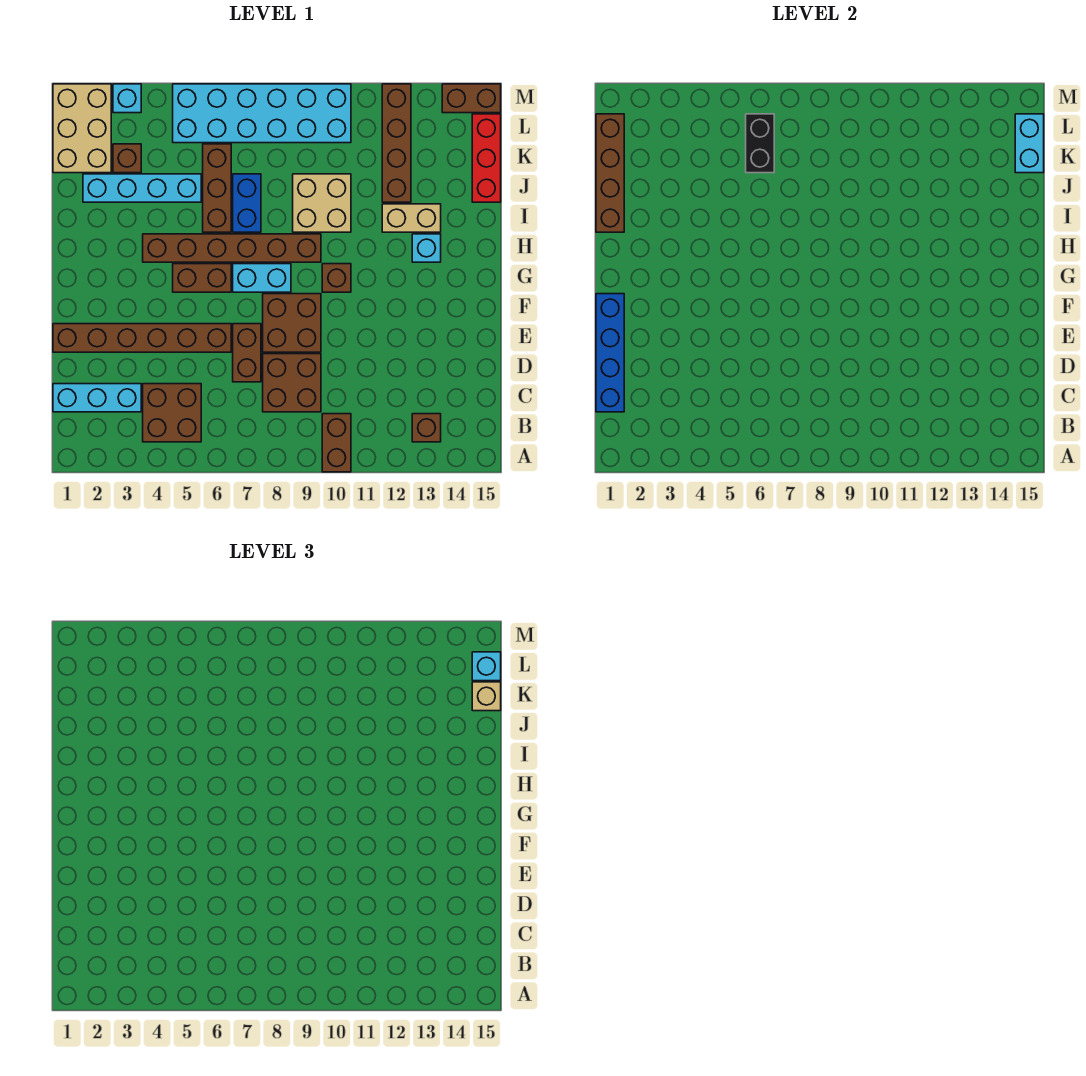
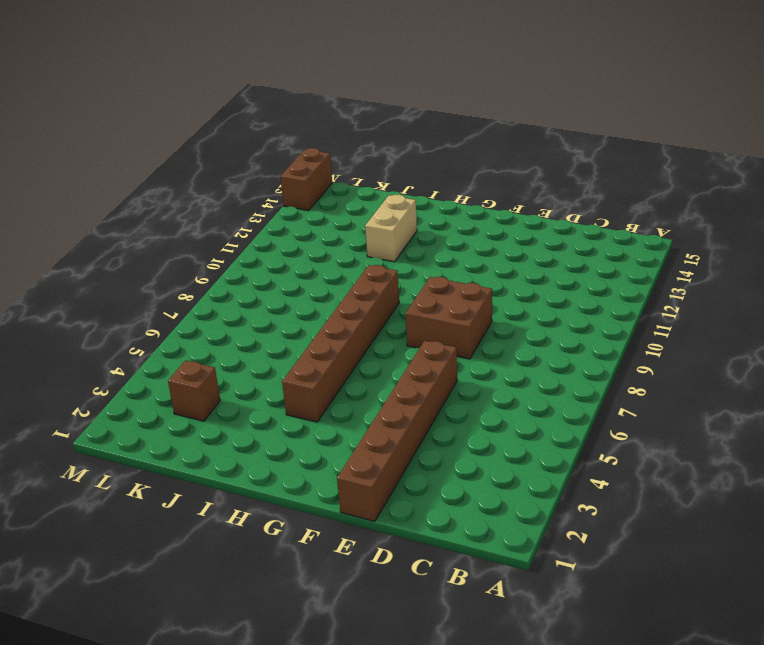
none -> brown brick A10:B10 level 1
none -> brown brick B4:C5 level 1
none -> brown brick B13 level 1
none -> cyan brick C1:C3 level 1

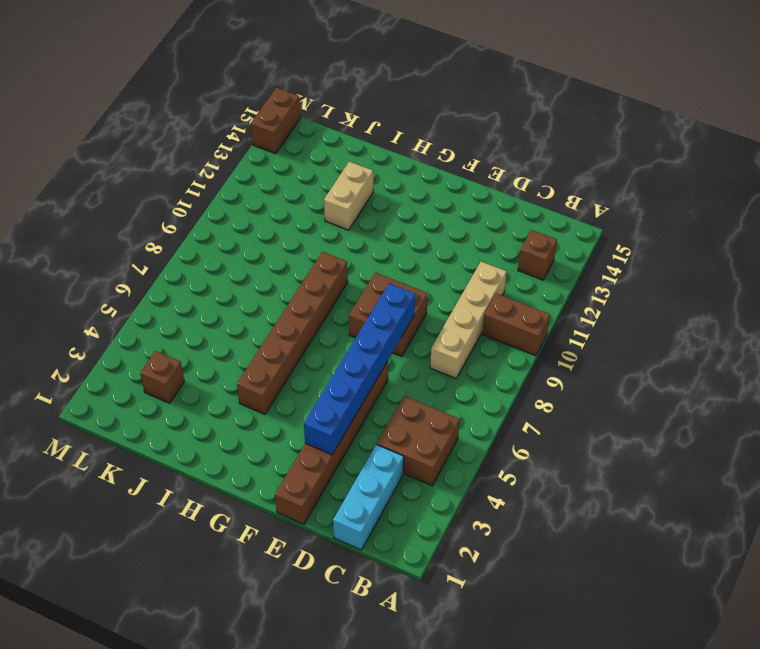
tan brick C8:C11 level 1 -> brown brick C8:D9 level 1
blue brick E3:E8 level 2 -> none
none -> brown brick D7:E7 level 1
none -> brown brick G5:G6 level 1
none -> cyan brick G7:G8 level 1
none -> brown brick G10 level 1

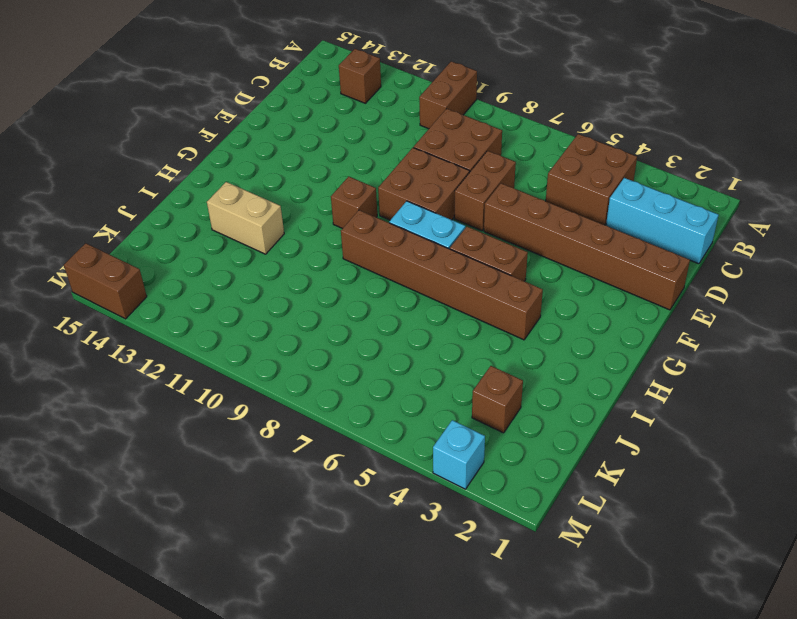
none -> cyan brick H13 level 1
none -> brown brick I6:K6 level 1
none -> blue brick I7:J7 level 1
none -> tan brick I9:J10 level 1

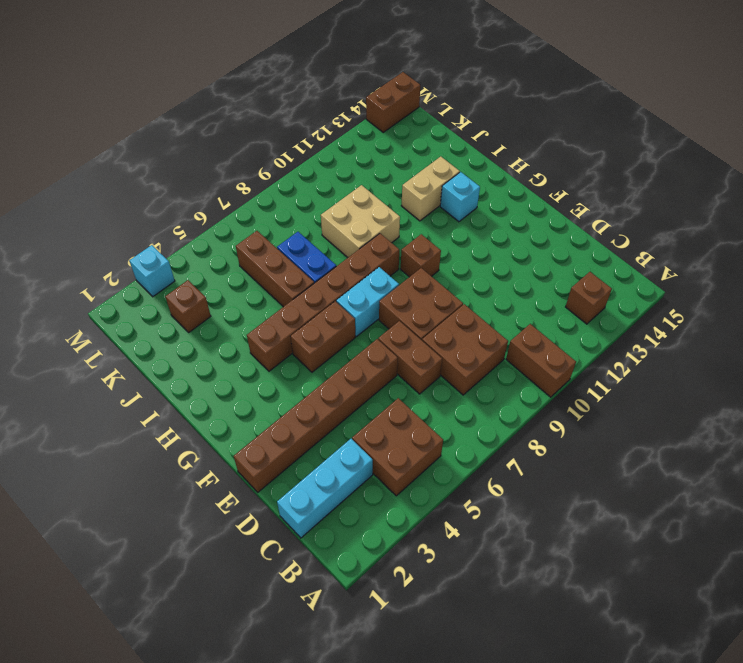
none -> cyan brick J2:J5 level 1
none -> brown brick J12:M12 level 1
none -> red brick J15:L15 level 1
none -> tan brick K1:M2 level 1

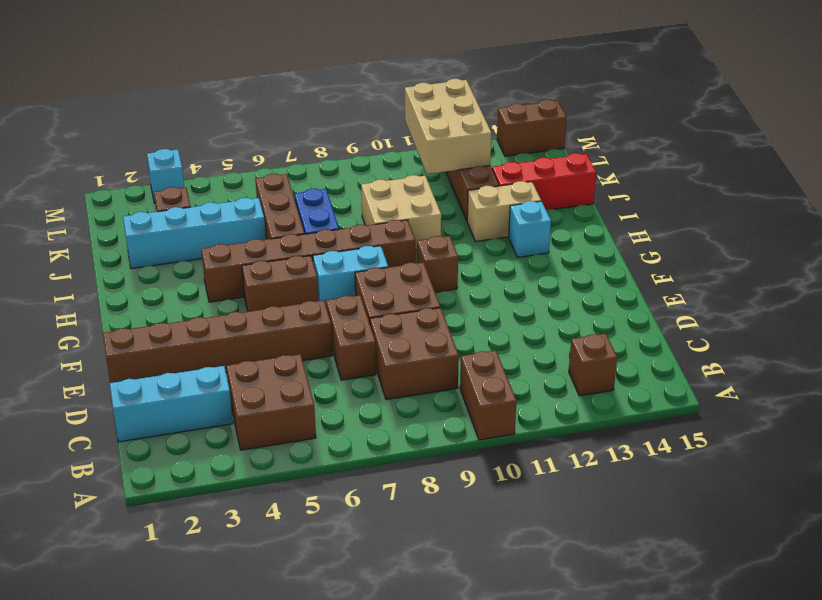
red brick J13:J15 level 1 -> red brick J15:L15 level 1
tan brick K11:M12 level 2 -> tan brick K1:M2 level 1
none -> cyan brick L5:M10 level 1
none -> blue brick C1:F1 level 2
none -> brown brick I1:L1 level 2
none -> black brick K6:L6 level 2

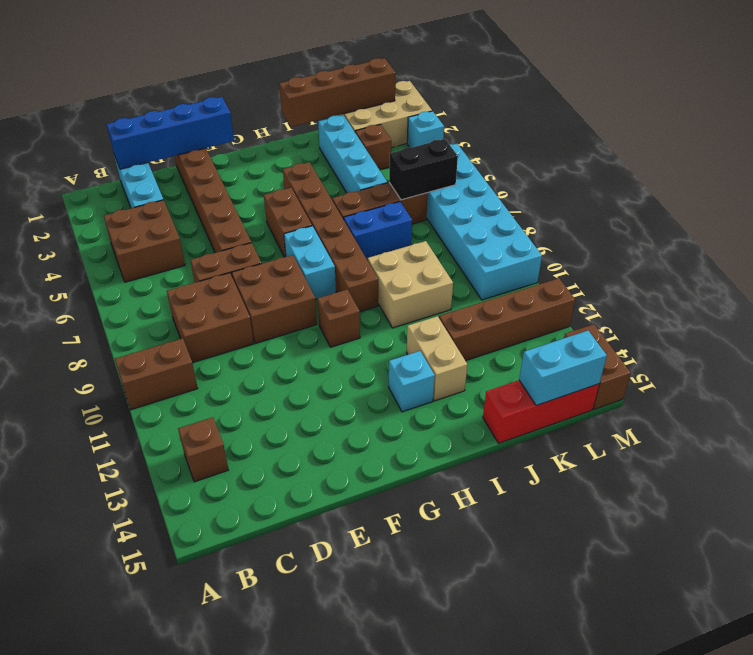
none -> tan brick K15 level 3
none -> cyan brick L15 level 3

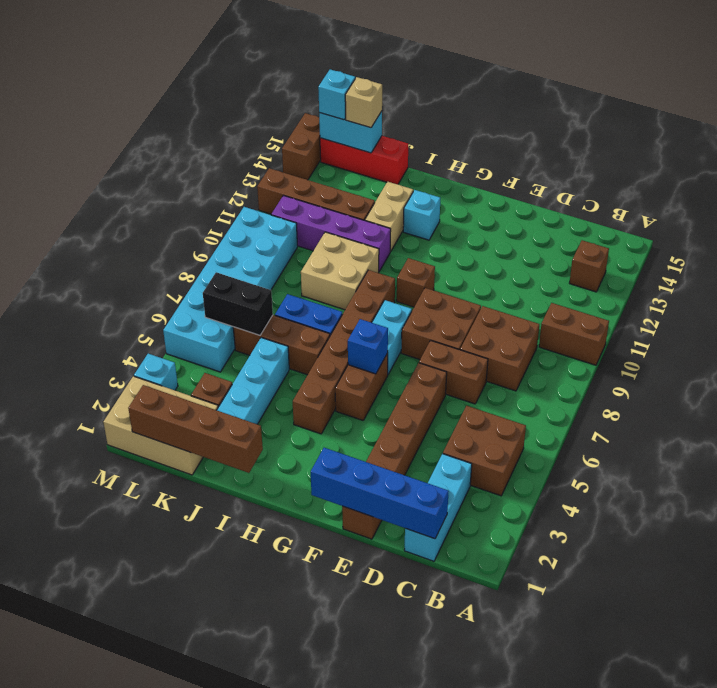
blue brick G6 level 2 -> none
purple brick I11:L11 level 1 -> none

